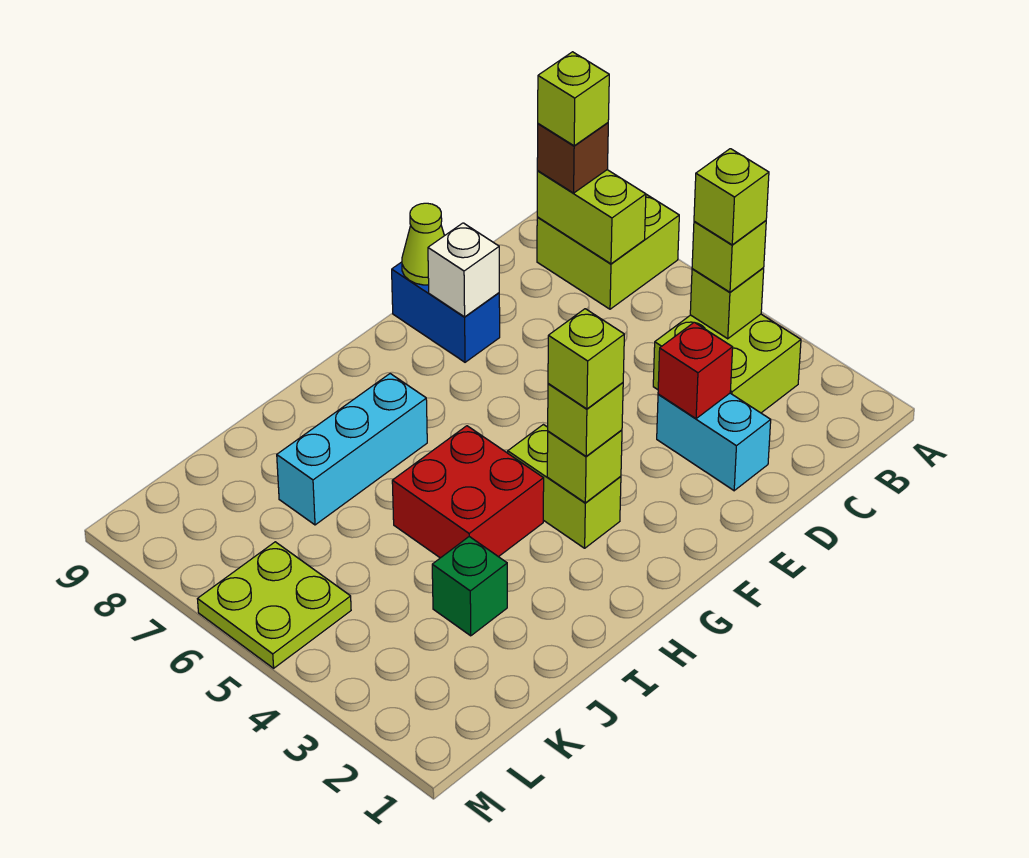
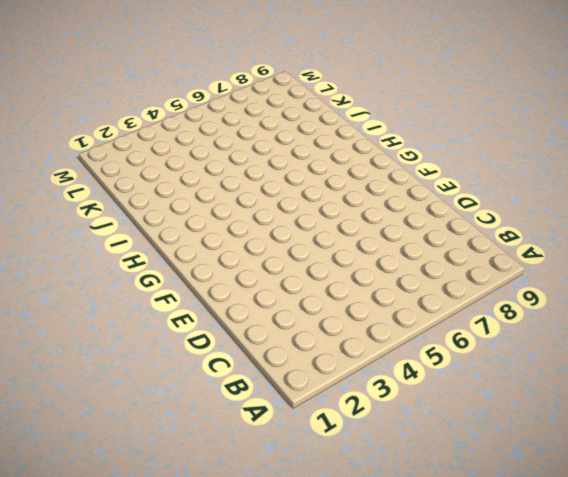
none -> lime brick A7:B8 level 1
none -> lime brick B3:C4 level 1
none -> cyan brick D2:D3 level 1

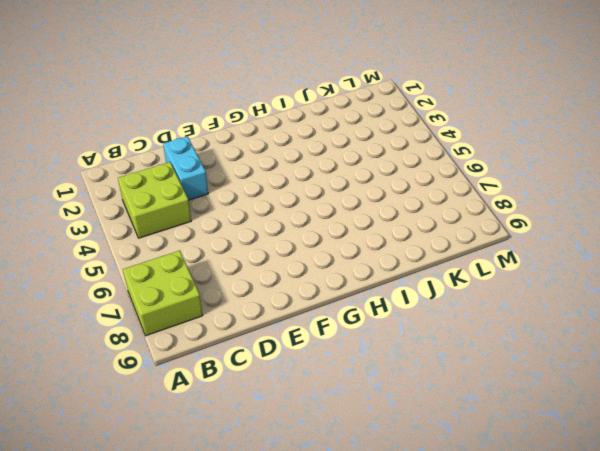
none -> blue brick E8:E9 level 1
none -> lime brick G3:G4 level 1
none -> red brick H4:I5 level 1

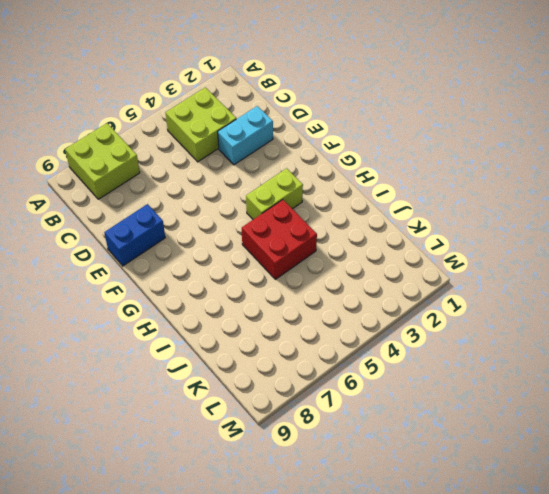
none -> cyan brick H7:J7 level 1
none -> green brick J3 level 1
none -> lime plate L5:M6 level 1

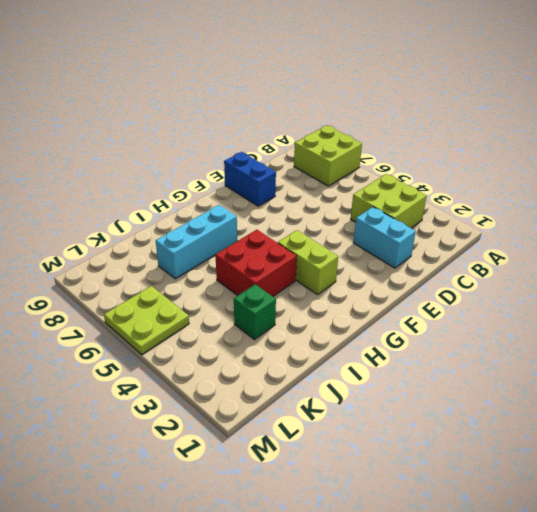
none -> lime brick B4 level 2
none -> lime brick B7:B8 level 2
none -> red brick D3 level 2

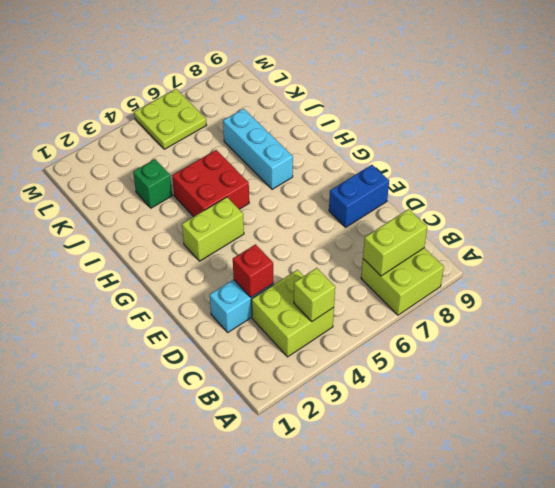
none -> white brick E8 level 2
none -> lime cone E9 level 2
none -> lime brick G3 level 2

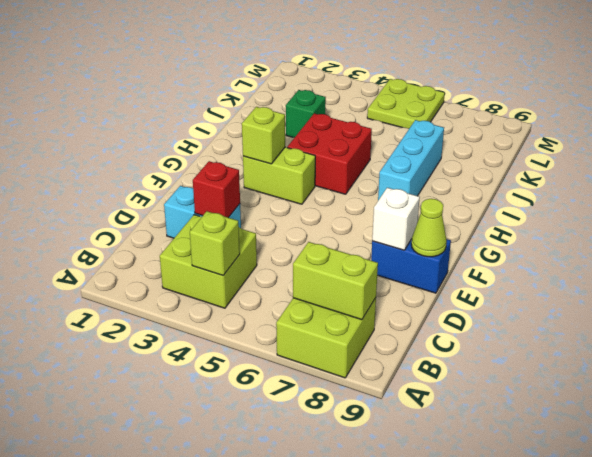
none -> lime brick B4 level 3
none -> brown brick B8 level 3
none -> lime brick G3 level 3

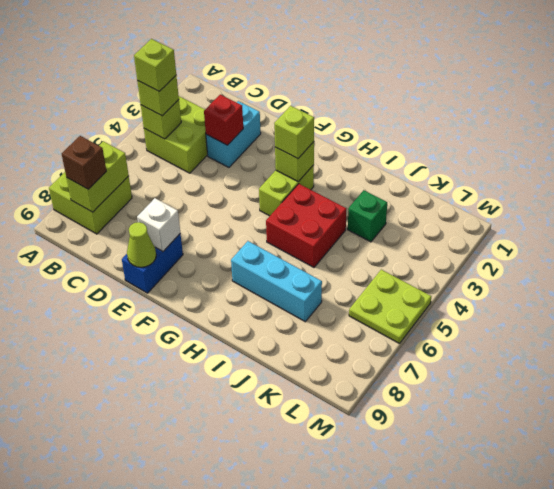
none -> lime brick B8 level 4
none -> lime brick G3 level 4

